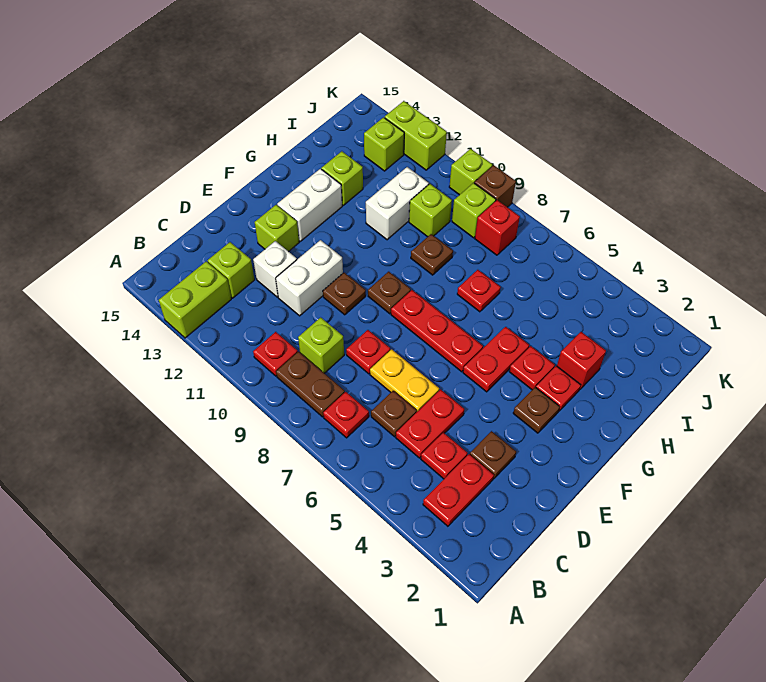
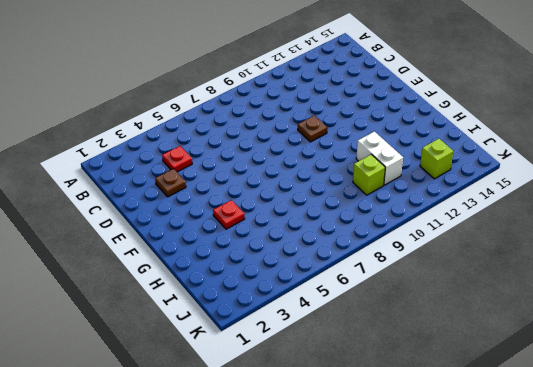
none -> lime brick A13:B13 level 1
none -> red plate B3:C3 level 1
none -> red plate B7 level 1
none -> brown plate B8:B9 level 1

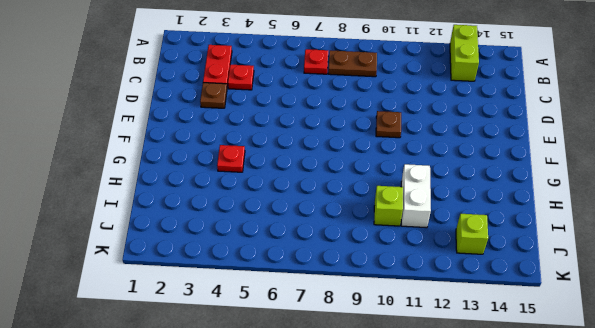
none -> red plate B10 level 1
none -> red plate C5:D5 level 1
none -> brown plate C6 level 1
none -> lime brick C9 level 1

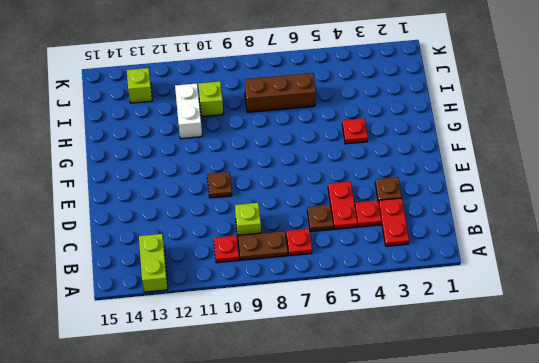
brown brick I6:I8 level 1 -> none
none -> lime brick C13 level 1
none -> yellow plate D6:D7 level 1
none -> red plate D8 level 1
none -> white brick D11:E11 level 1

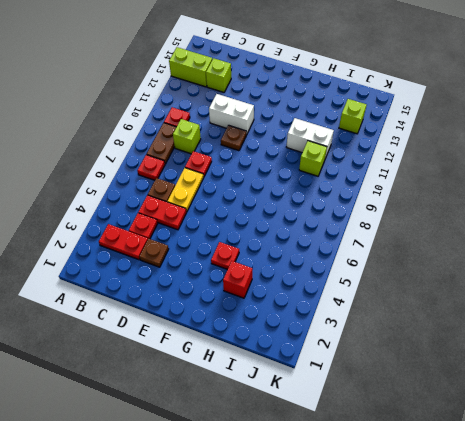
none -> white brick D12 level 1
none -> lime brick E13 level 1
none -> brown plate F3 level 1
none -> red plate F5:G5 level 1

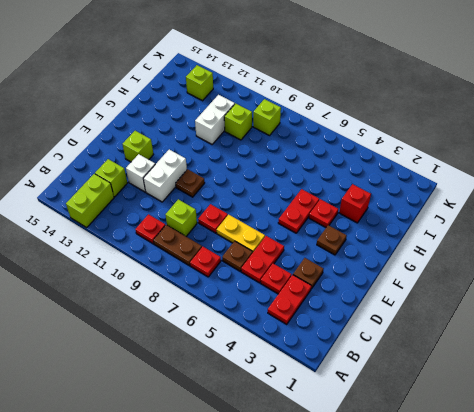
none -> red plate F6:F8 level 1
none -> brown plate F9 level 1
none -> white brick F13:G13 level 1
none -> red plate G3 level 1

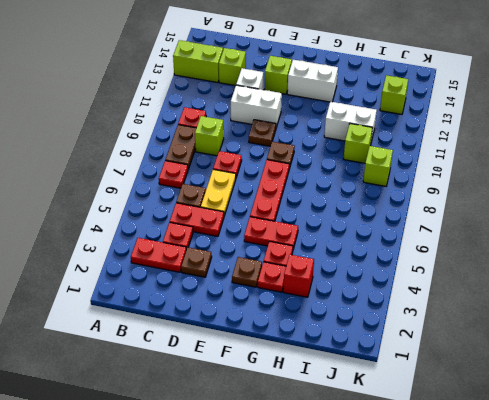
none -> red plate H7 level 1
none -> brown plate H9 level 1
none -> lime brick H13 level 1
none -> red brick J8 level 1

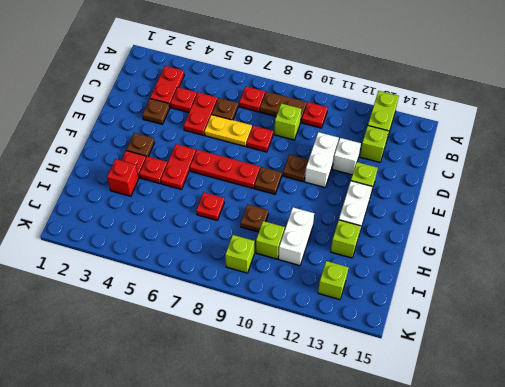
none -> red brick J8 level 1
none -> brown brick K9 level 1
none -> lime brick K10 level 1
none -> lime brick K12:K13 level 1

